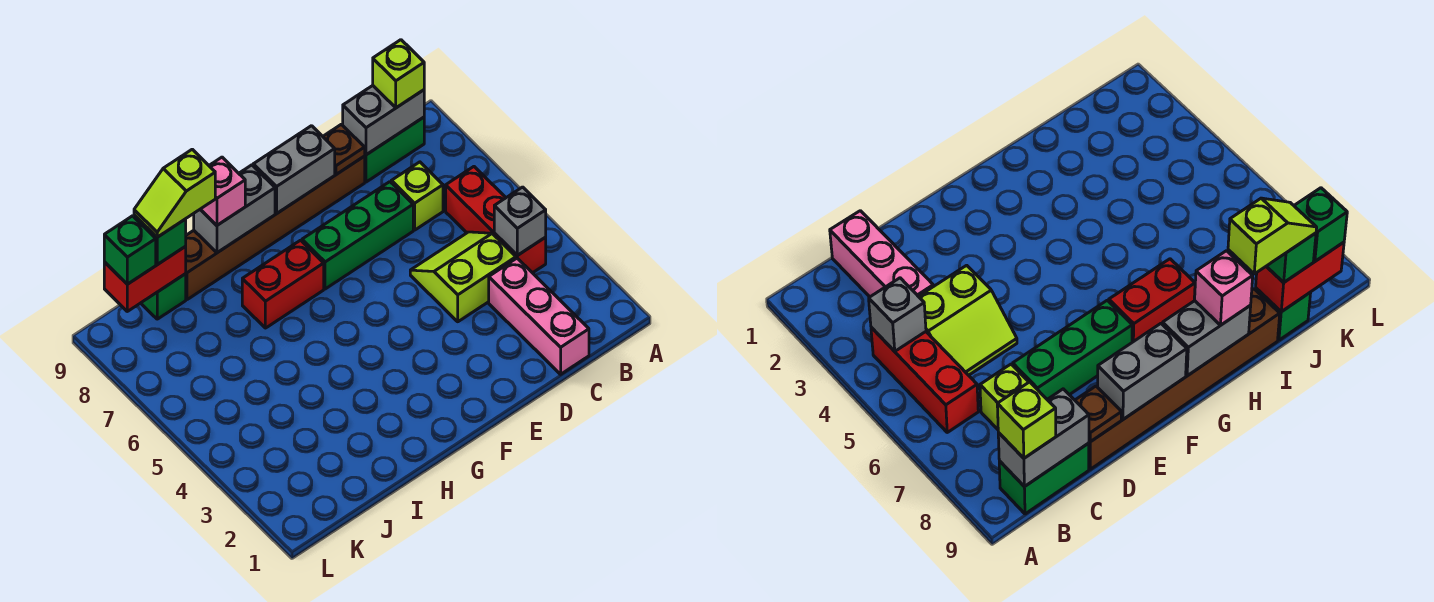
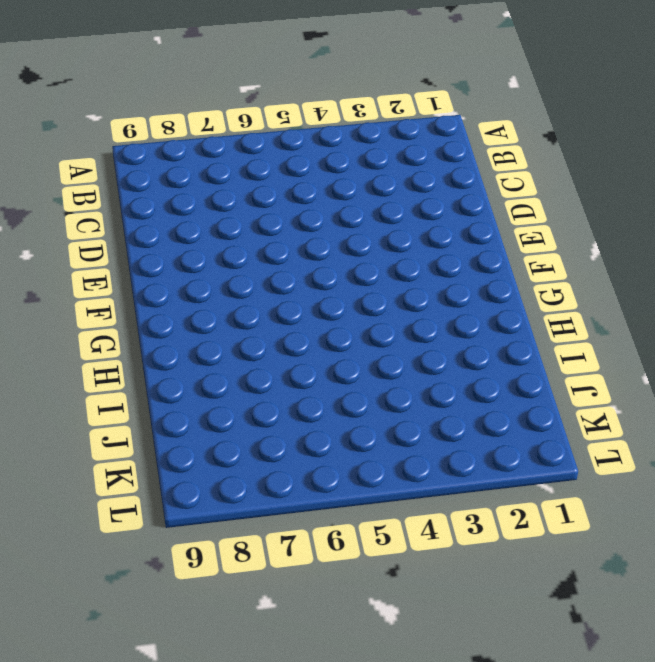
none -> red brick B4:B6 level 1
none -> green brick B9:C9 level 1
none -> pink brick C1:C3 level 1

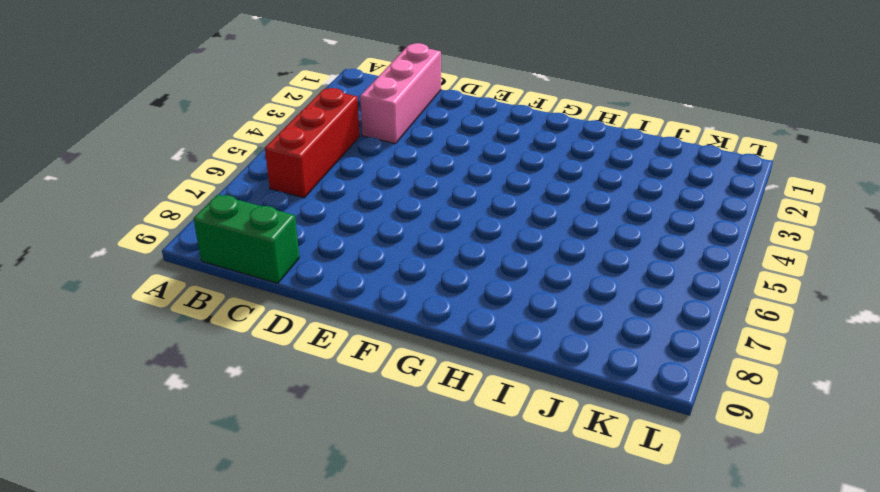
none -> lime slope C4:D5 level 1 top 4
none -> lime brick C7 level 1
none -> green brick D7:F7 level 1

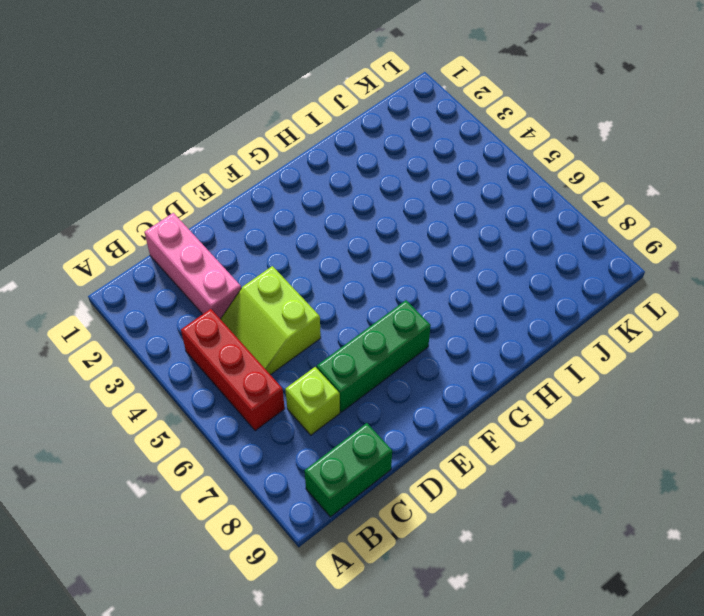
lime slope C4:D5 level 1 top D -> lime slope C4:D5 level 1 top 4
none -> brown brick D9:I9 level 1
none -> red brick G7:H7 level 1
none -> green brick J9 level 1

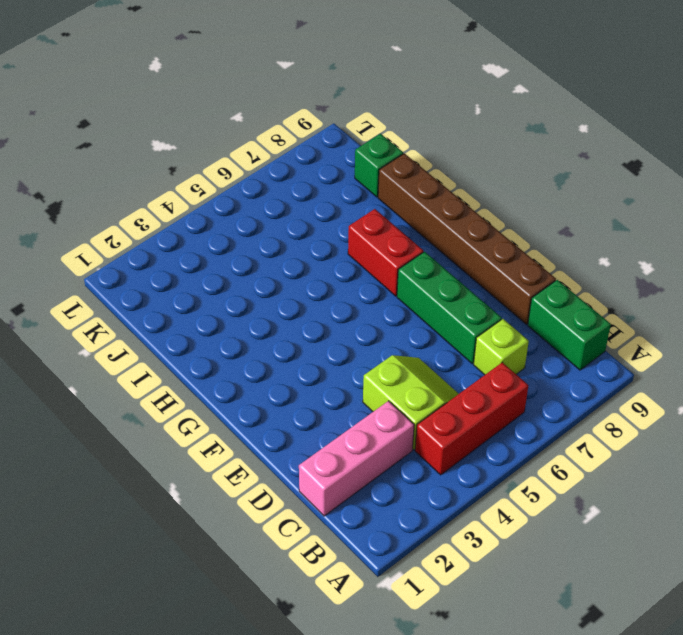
none -> grey brick B4 level 2
none -> grey brick B9:C9 level 2
none -> brown plate D9 level 2

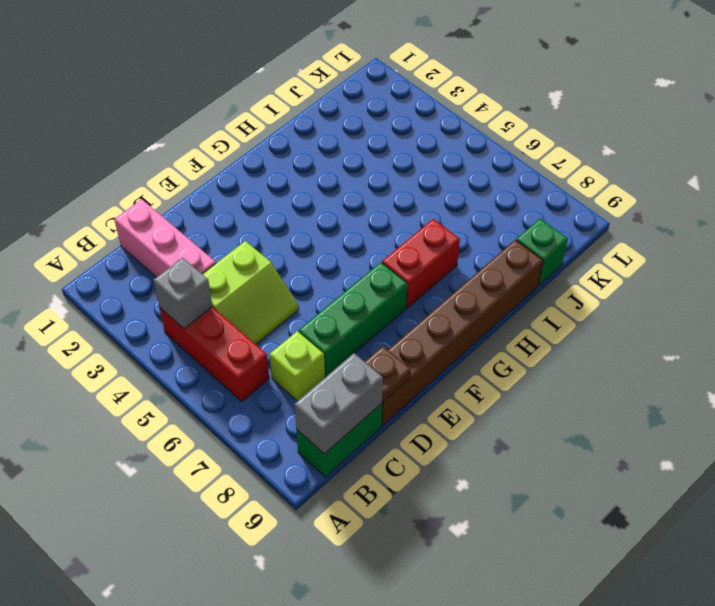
none -> grey brick E9:F9 level 2
none -> grey brick G9:H9 level 2
none -> red brick J9:K9 level 2

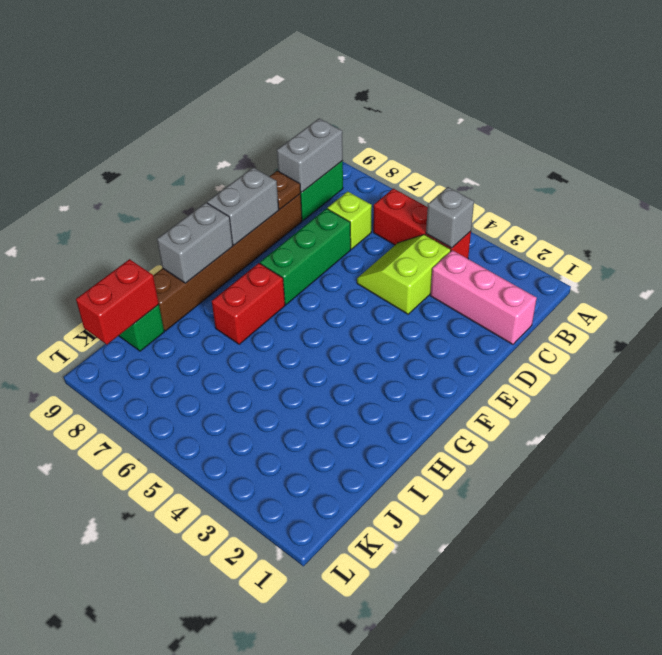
none -> lime brick B9 level 3
none -> pink brick H9 level 3
none -> green brick J9 level 3

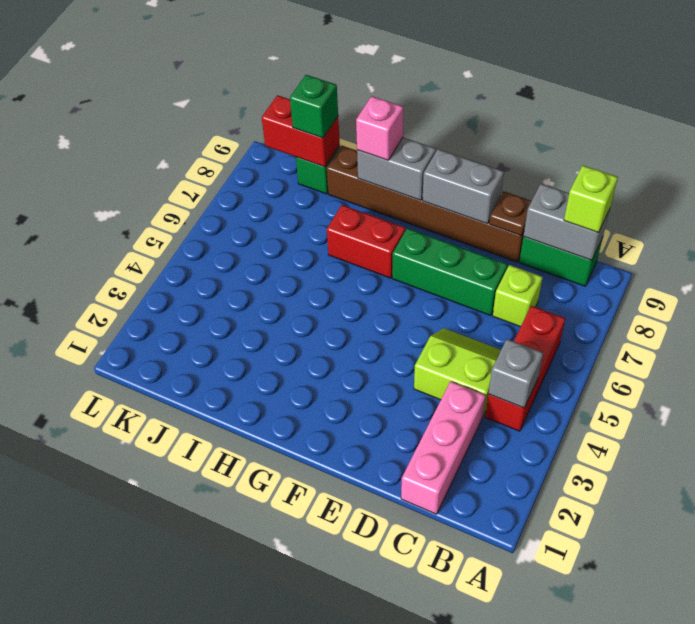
none -> green brick K9 level 3
none -> lime slope I9:J9 level 4 top I

